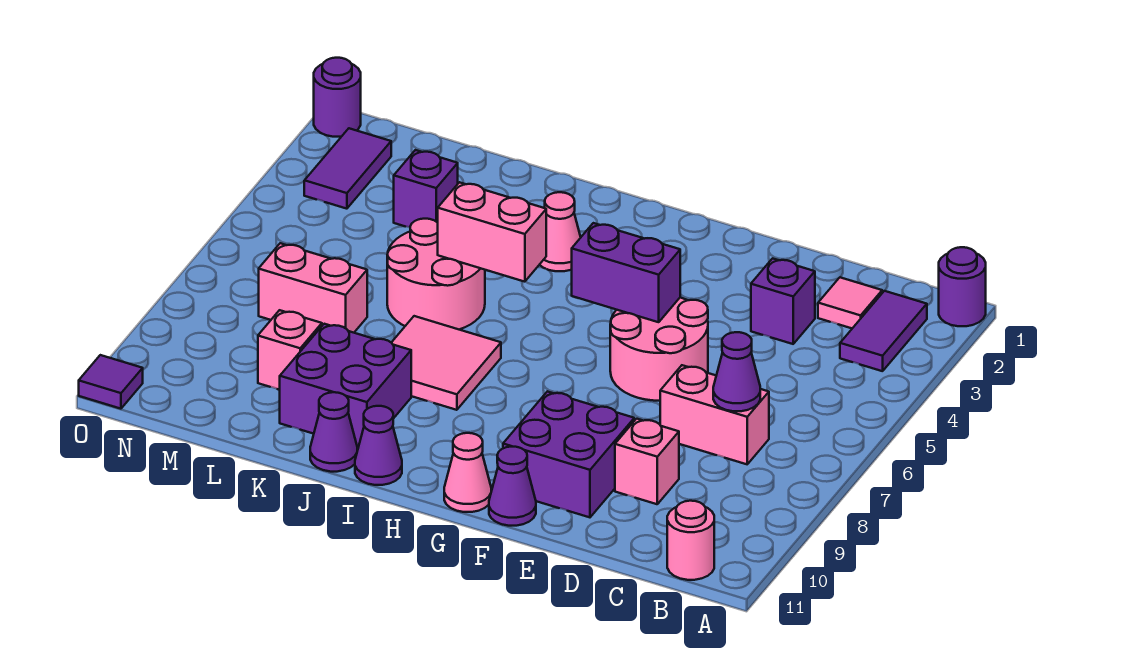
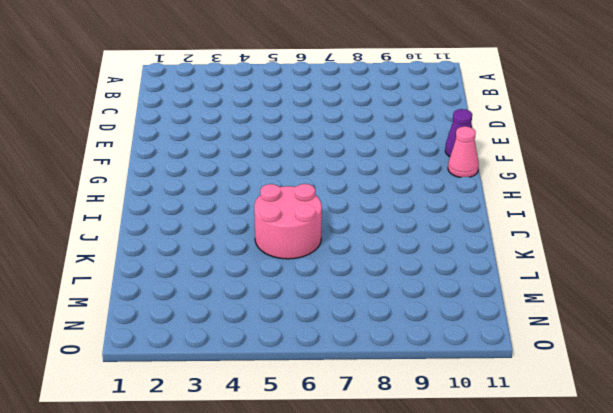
none -> purple round brick A1 level 1
none -> purple tile B2:B3 level 1
none -> pink round brick B11 level 1

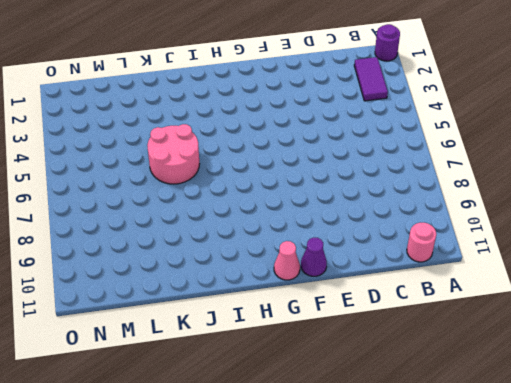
none -> pink tile C2 level 1
none -> pink brick C7:D7 level 1
none -> purple brick D3 level 1

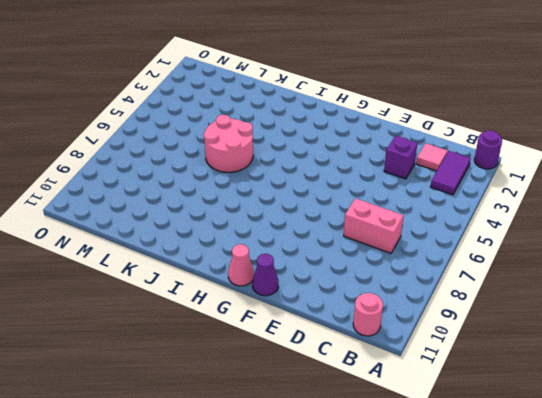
none -> pink brick D9 level 1
none -> pink round brick E5:F6 level 1
none -> purple brick E9:F10 level 1

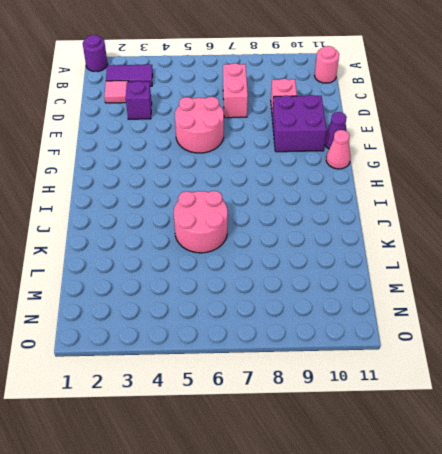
none -> pink cone I3 level 1
none -> pink tile I7:J8 level 1
none -> purple cone I11 level 1

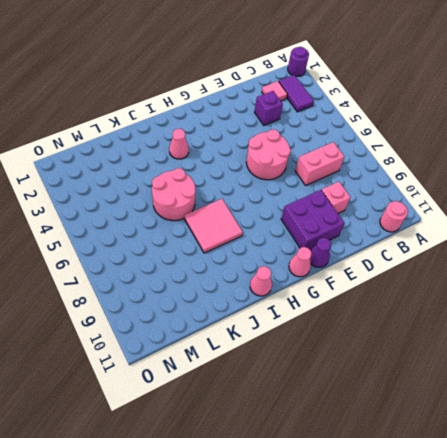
pink cone I11 level 1 -> purple cone I11 level 1
none -> purple brick J9:K10 level 1
none -> purple cone J11 level 1
none -> purple brick L3 level 1

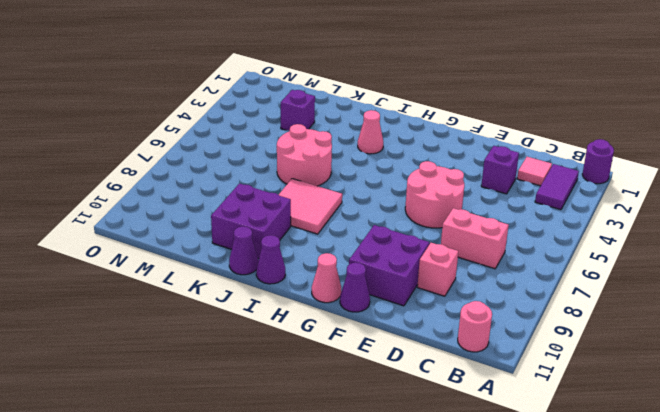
none -> pink brick L7:M7 level 1
none -> pink brick L9 level 1
none -> purple tile N2:N3 level 1

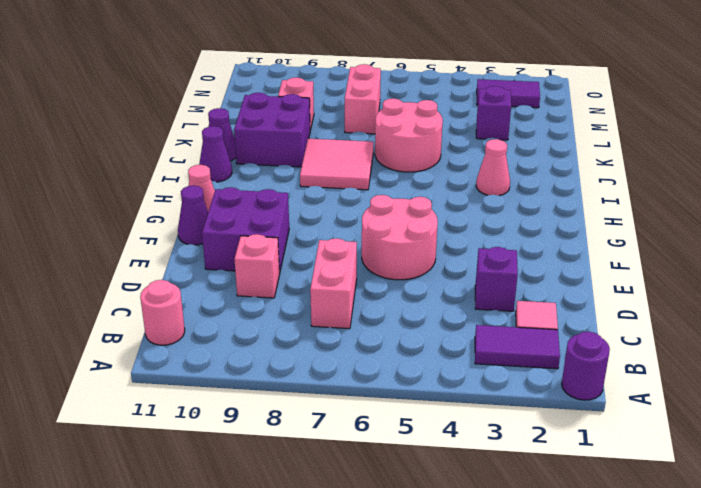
none -> purple round brick O1 level 1
none -> purple tile O11 level 1
none -> purple cone C7 level 2

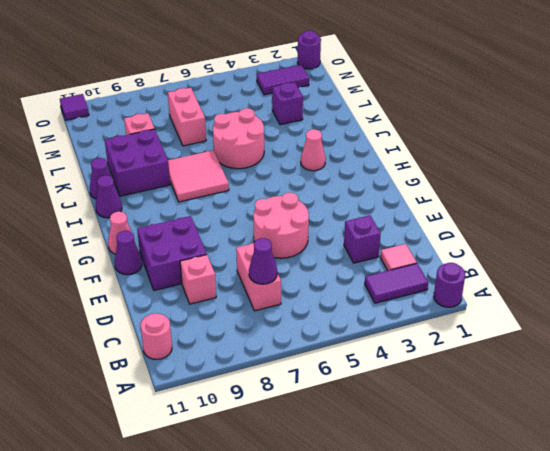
none -> purple brick F5:G5 level 2
none -> pink brick I5:J5 level 2

